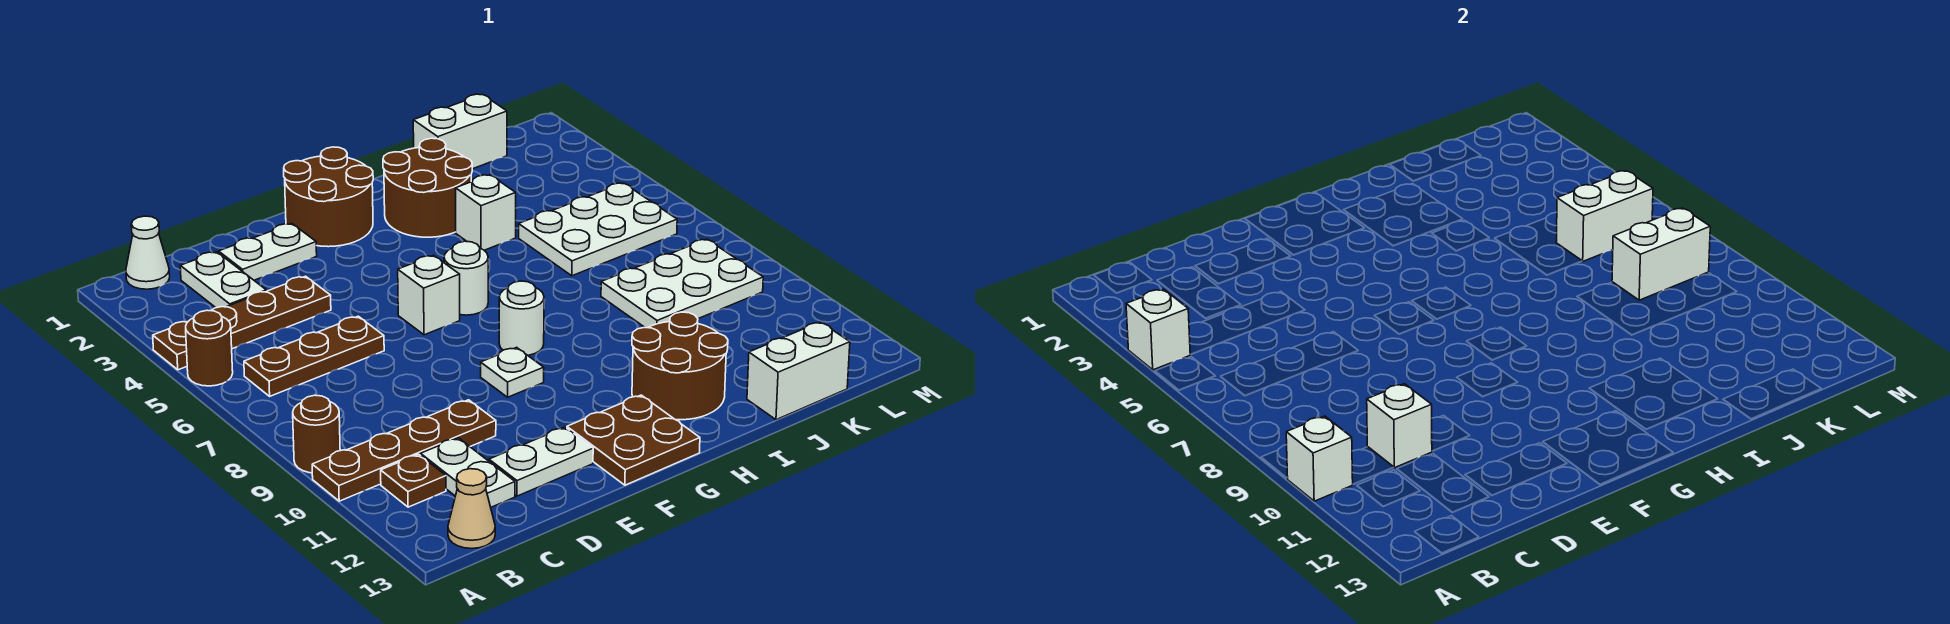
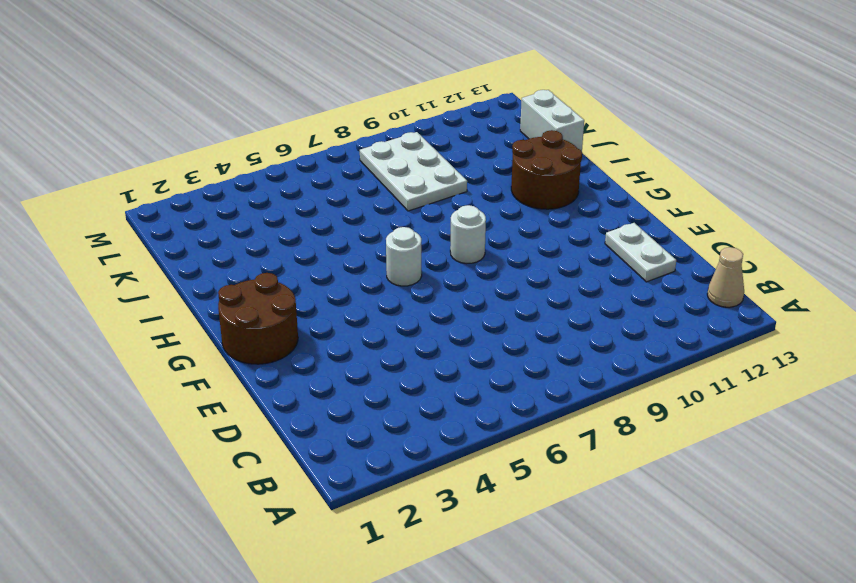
none -> brown plate A4:D4 level 1
none -> brown round brick A5 level 1
none -> brown round brick A9 level 1
none -> brown plate A10:D10 level 1

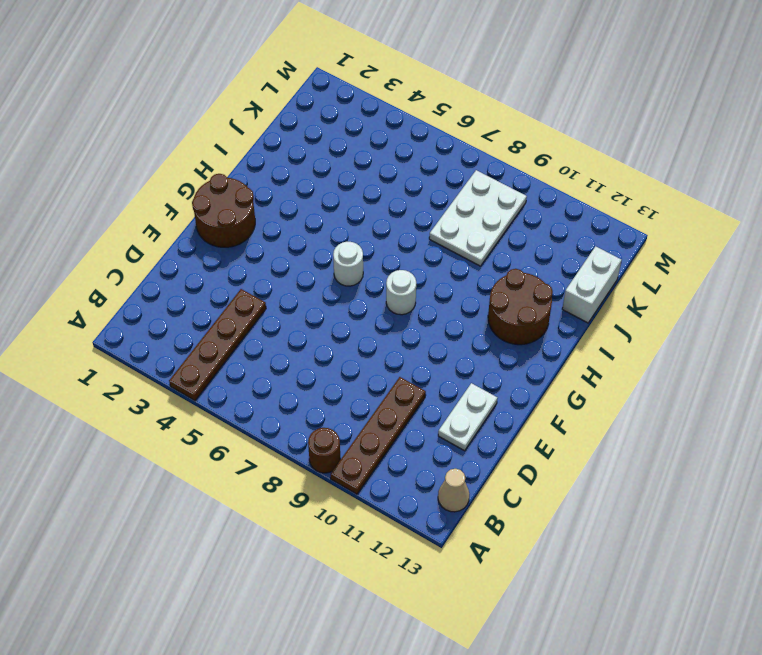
none -> brown round brick A5 level 1
none -> white cone B1 level 1
none -> brown plate B6:D6 level 1
none -> brown plate B11 level 1

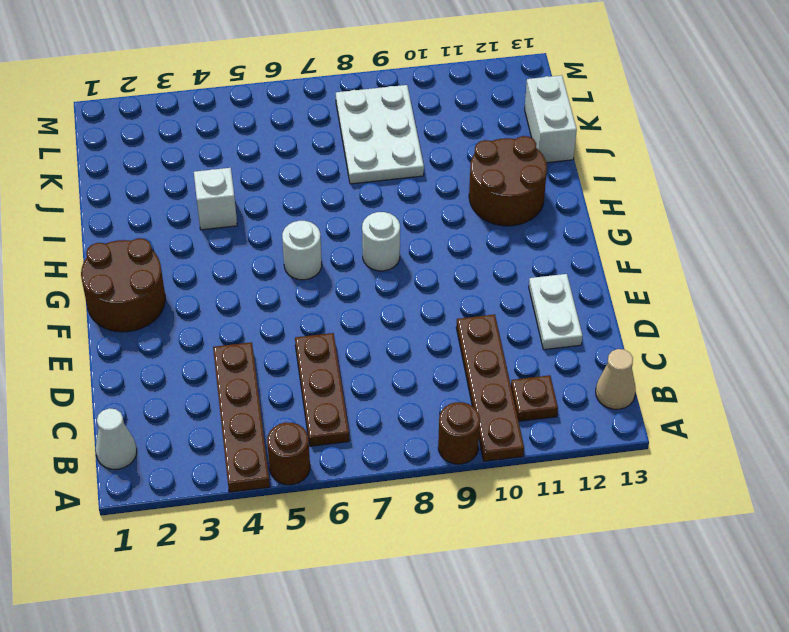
none -> white plate C2:C3 level 1
none -> white plate C11:C12 level 1
none -> white plate D2:E2 level 1
none -> white brick F6 level 1

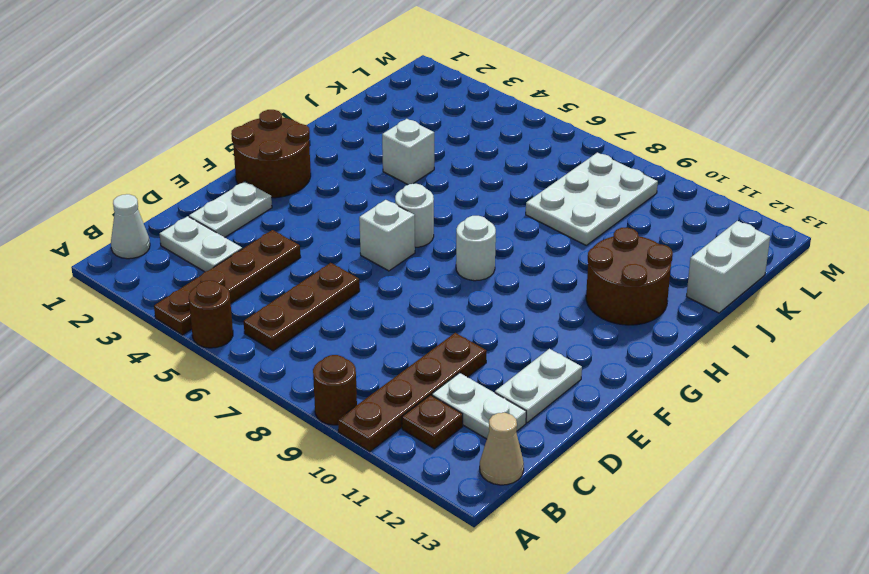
none -> white plate F9 level 1
none -> brown plate F12:G13 level 1
none -> brown round brick H2:I3 level 1
none -> white brick J1:K1 level 1

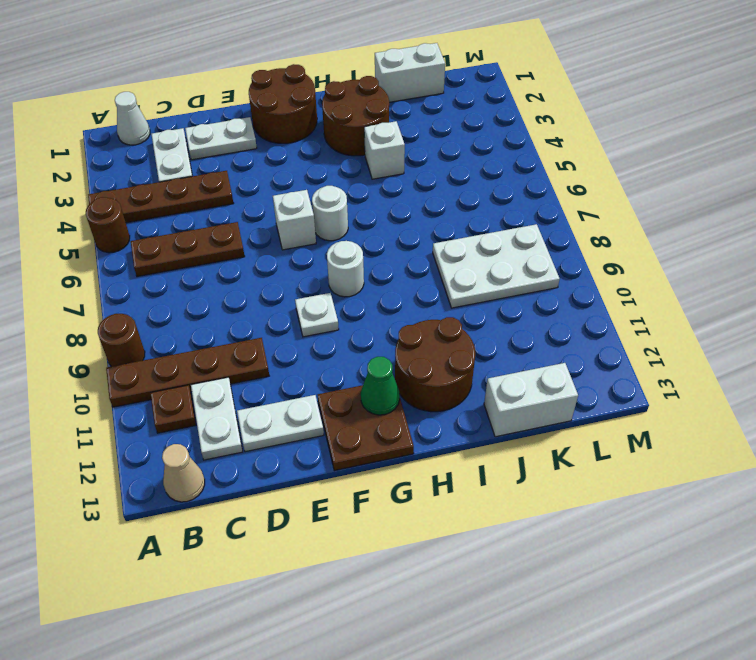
green cone G12 level 2 -> none
none -> white plate J5:L6 level 1
none -> white brick A4 level 2
none -> white brick A10 level 2
none -> white brick C10 level 2

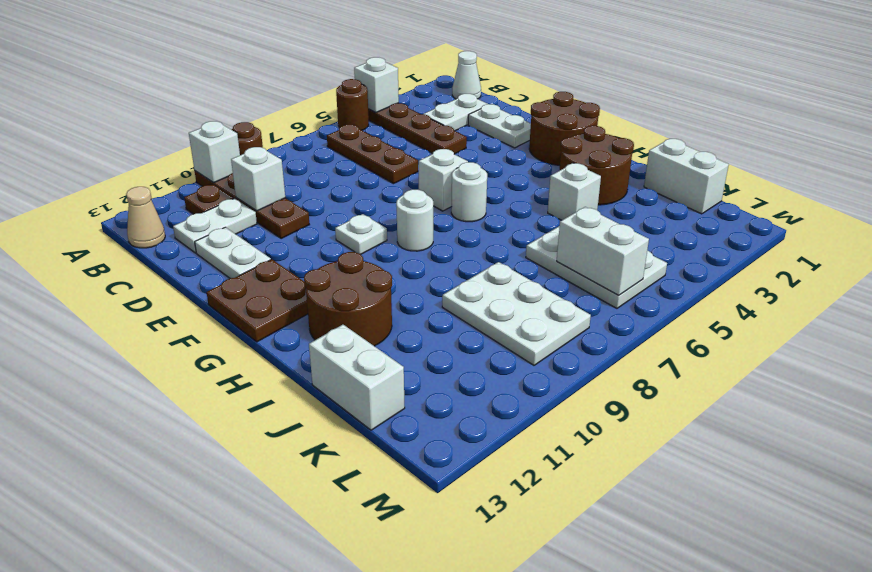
none -> white brick K8:L8 level 2

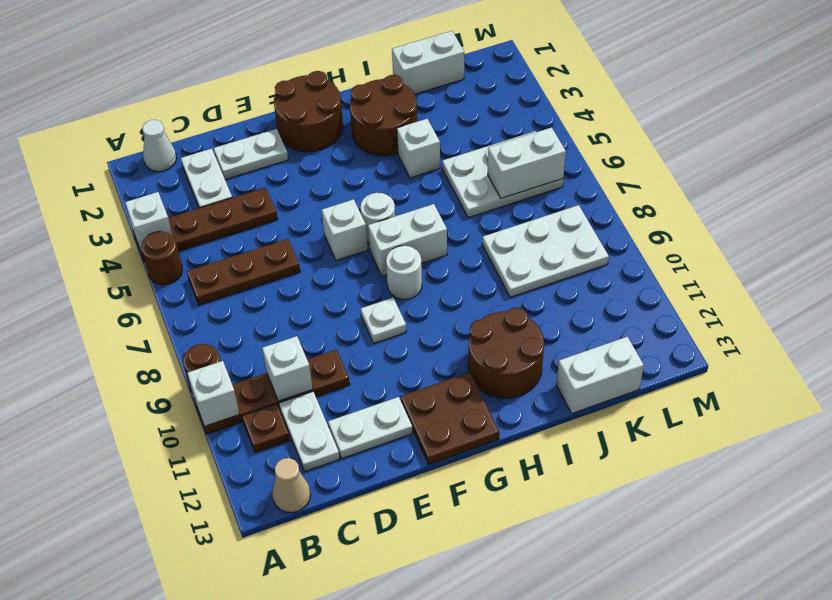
white brick G7:H7 level 1 -> white brick K8:L8 level 2

